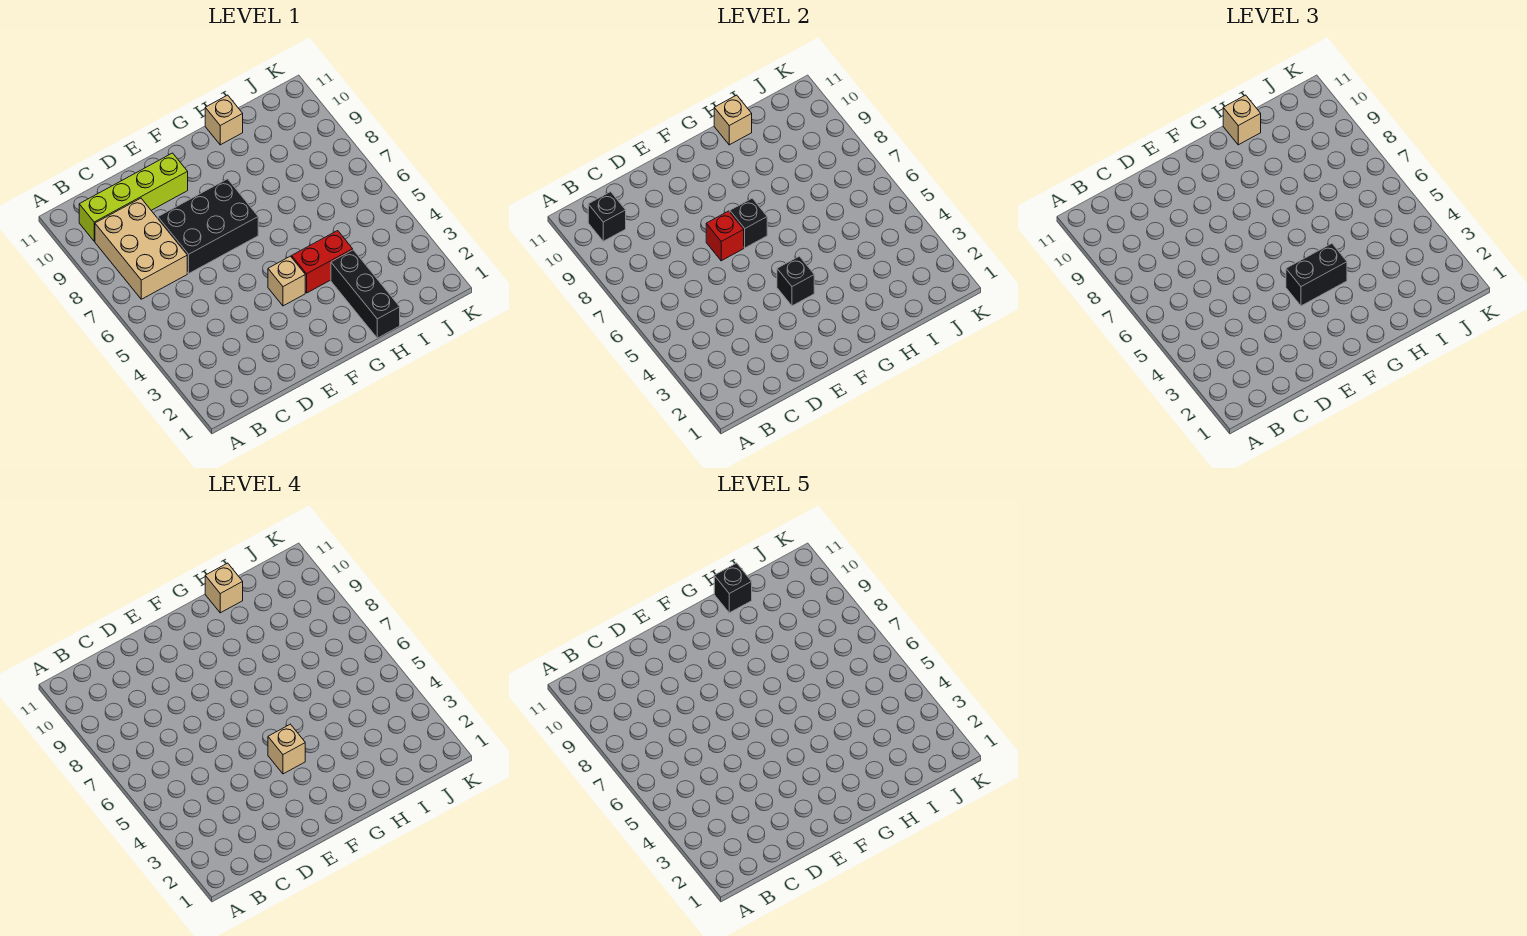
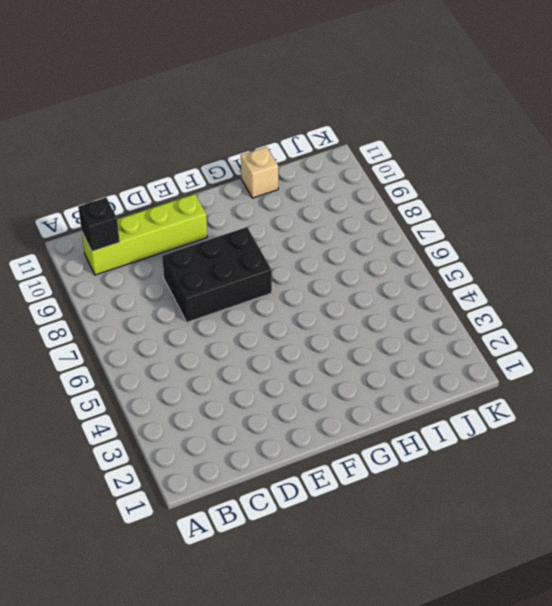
none -> tan brick B7:C9 level 1
none -> tan brick F4 level 1
none -> red brick G4:H4 level 1

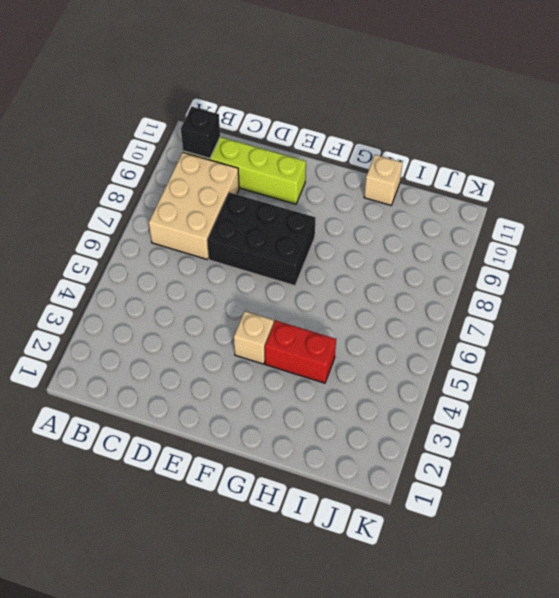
none -> black brick H1:H3 level 1
none -> red brick E7 level 2
none -> black brick F4 level 2

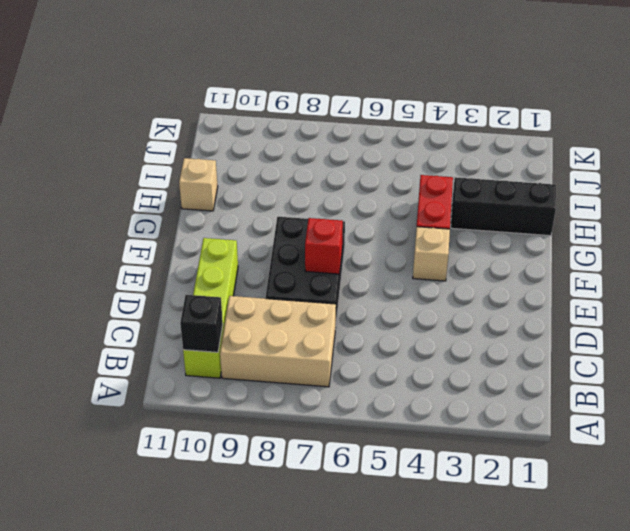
none -> black brick F4 level 2
none -> black brick F7 level 2
none -> tan brick H11 level 2

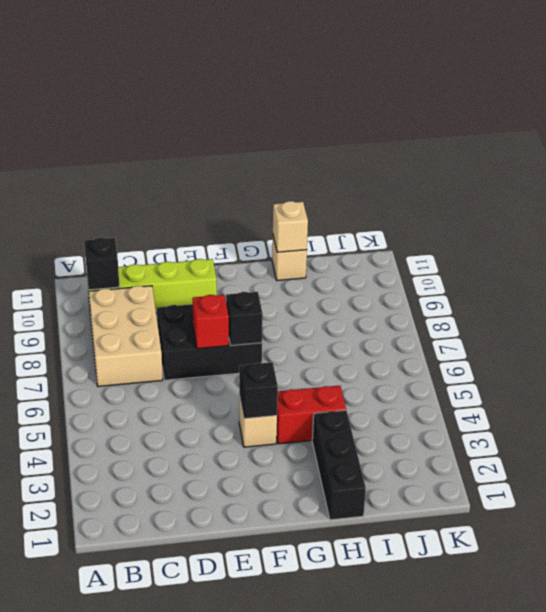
none -> black brick F4:G4 level 3
none -> tan brick H11 level 3
none -> tan brick F4 level 4

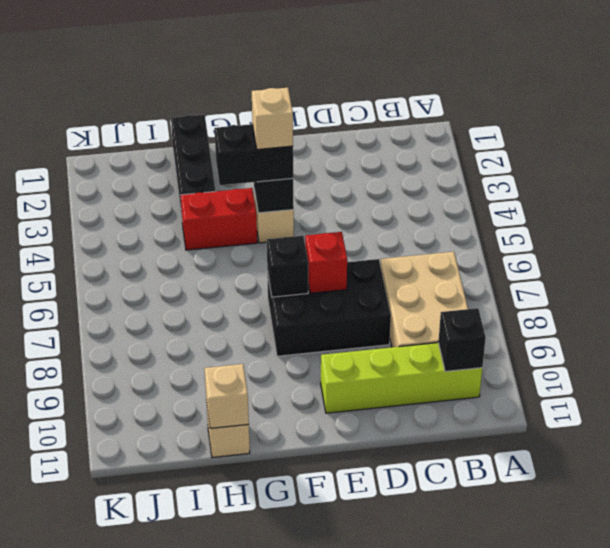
none -> tan brick H11 level 3
none -> tan brick H11 level 4
none -> black brick H11 level 5

